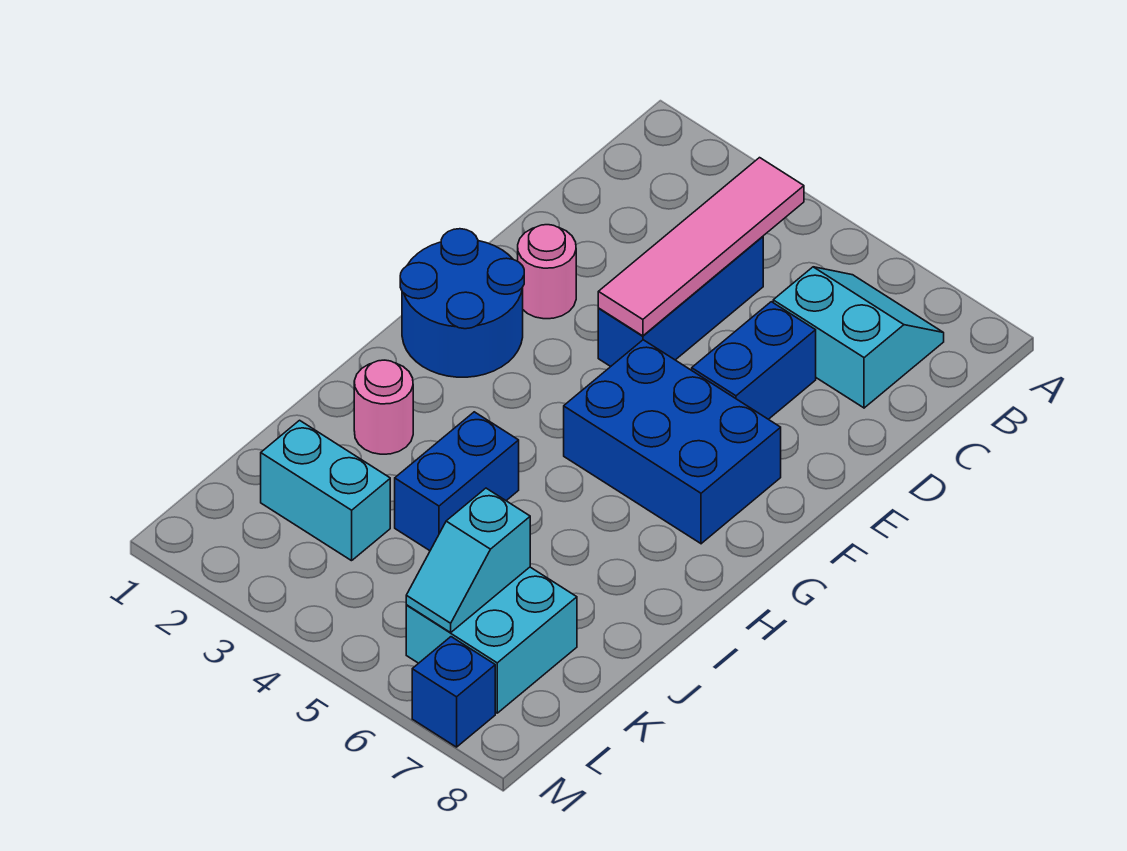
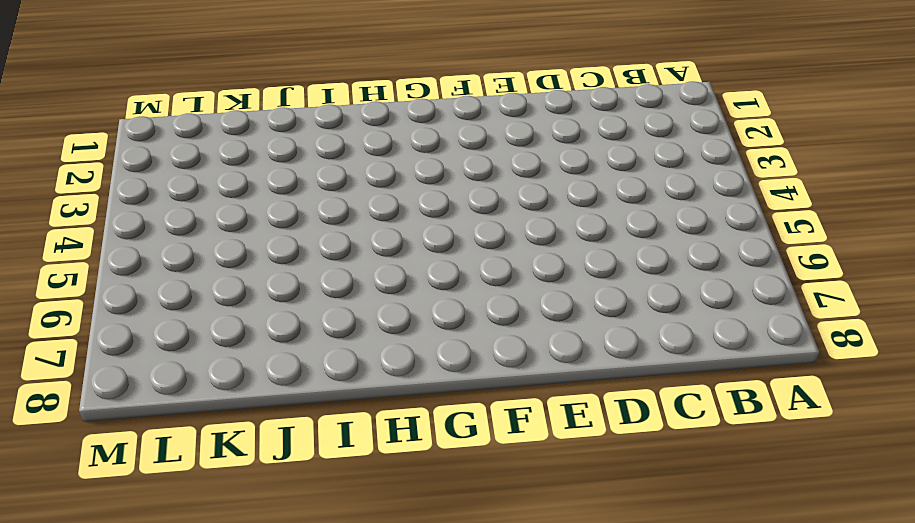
none -> cyan slope B6:C7 level 1 top C
none -> blue brick C4:E4 level 1
none -> blue brick D6:E6 level 1

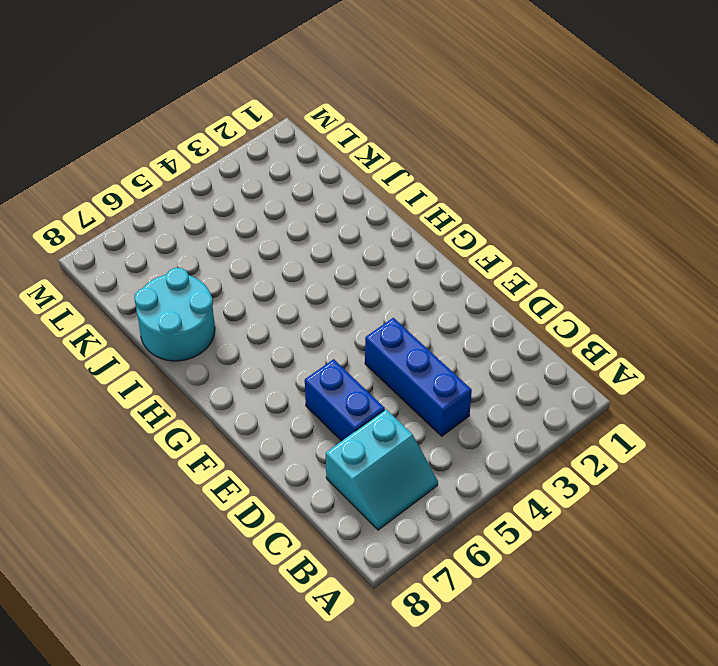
cyan round brick I7:J8 level 1 -> none
none -> pink round brick E2 level 1
none -> blue round brick F1:G2 level 1
none -> blue brick F5:G7 level 1

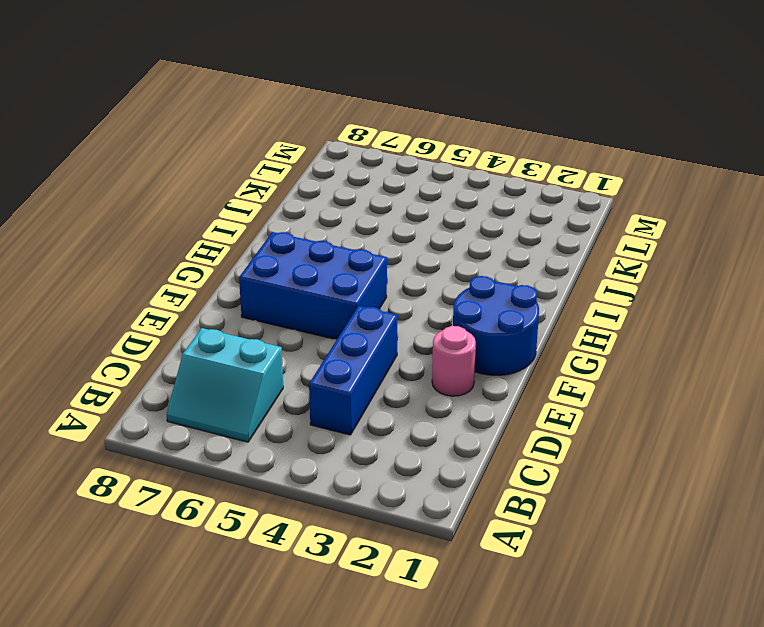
none -> blue brick D6:E6 level 1
none -> pink round brick I2 level 1
none -> blue brick I4:J4 level 1

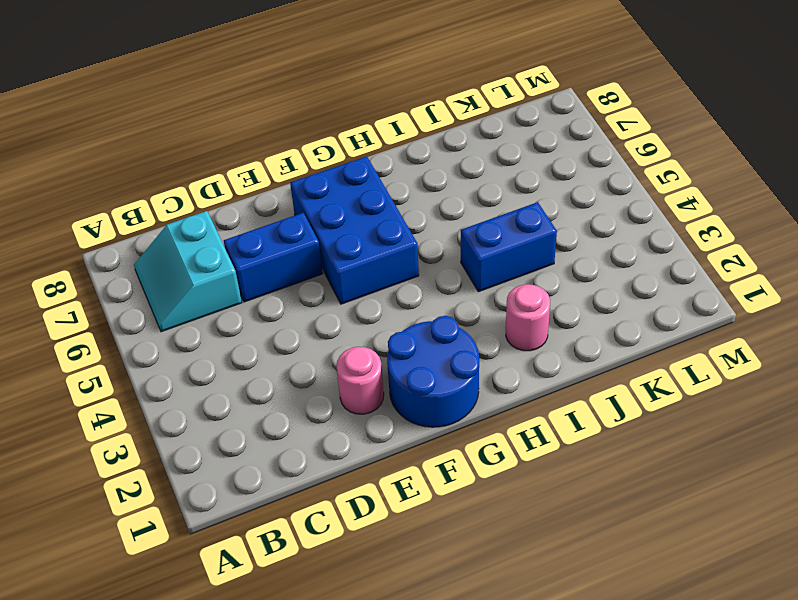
none -> blue brick C4:E4 level 1
none -> cyan brick K2:K3 level 1
none -> cyan brick K6:L7 level 1

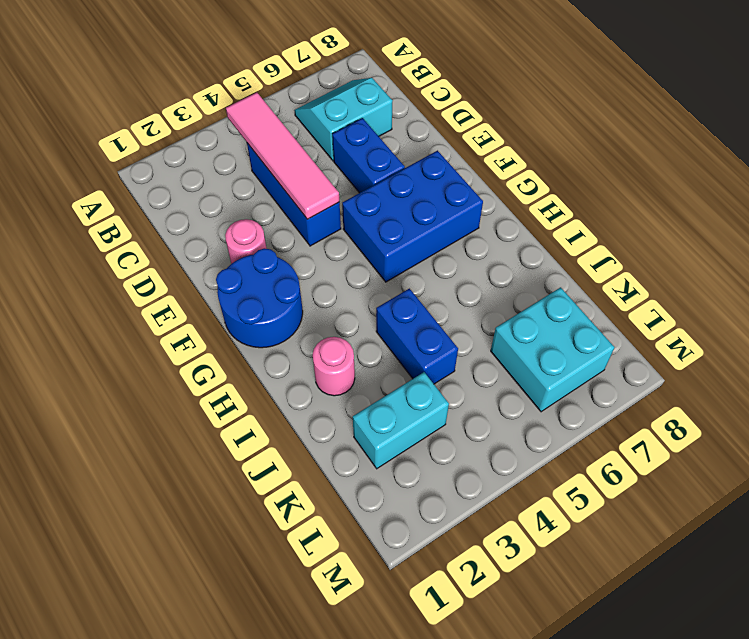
none -> blue brick M7 level 1
none -> cyan slope K6:L6 level 2 top K

